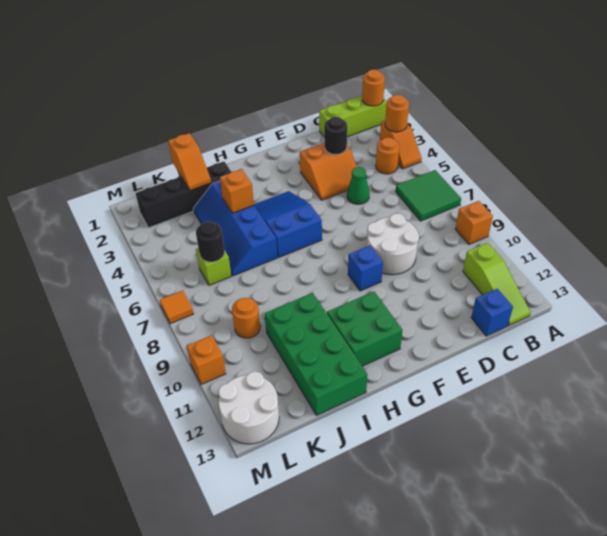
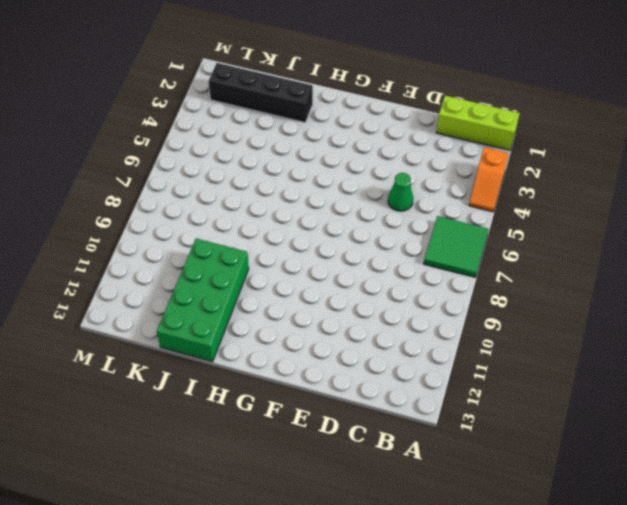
none -> orange brick A9 level 1
none -> orange round brick B4 level 1
none -> lime slope B11:B13 level 1 top 11

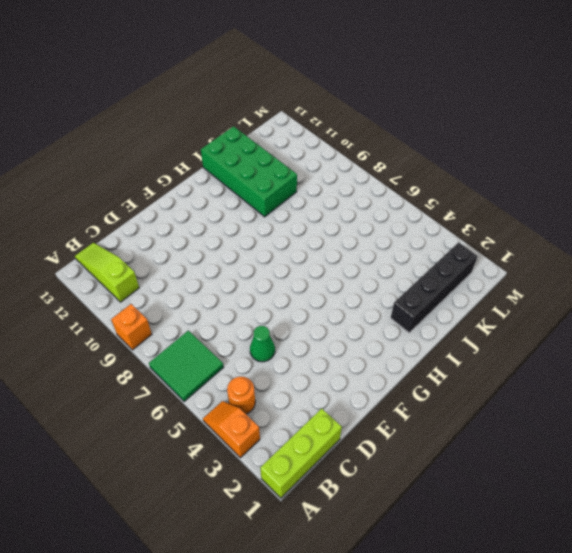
none -> blue brick C13 level 1
none -> orange slope D3:E4 level 1 top 3
none -> white round brick D8:E9 level 1

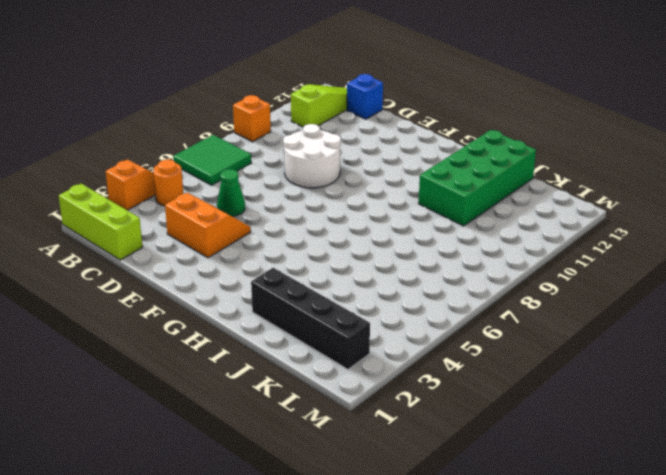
none -> blue brick F9 level 1
none -> blue slope G4:H6 level 1 top 6
none -> green brick G11:H12 level 1

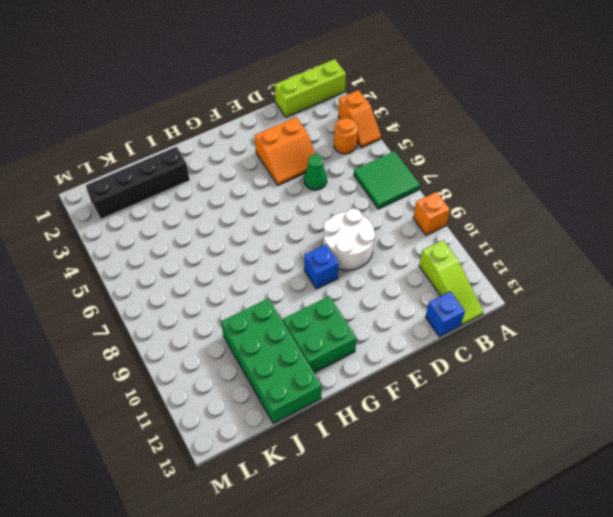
none -> blue slope G4:H6 level 1 top 6
none -> blue slope I3:J6 level 1 top I
none -> lime brick K6 level 1

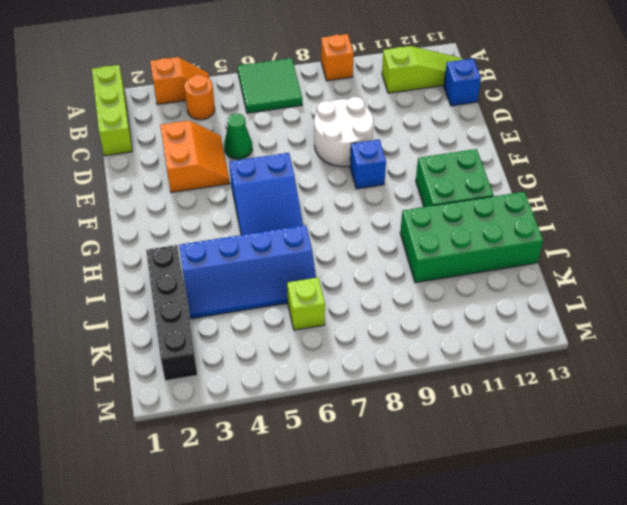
blue slope F5:H6 level 1 top F -> blue slope G4:H6 level 1 top 6
none -> orange round brick K9 level 1
none -> white round brick L12:M13 level 1
none -> orange tile M7 level 1

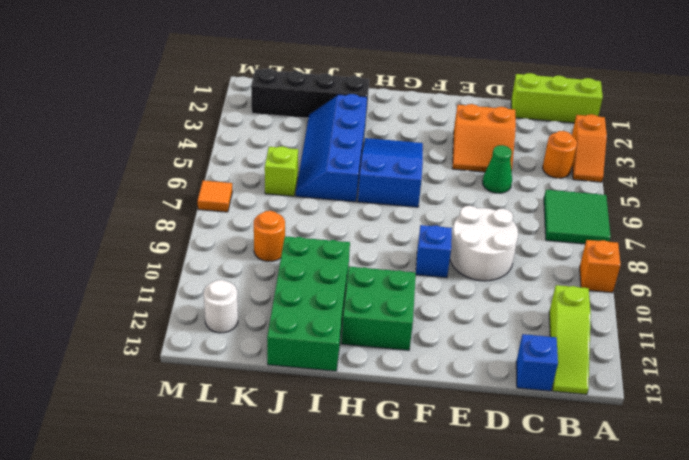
white round brick L12 level 1 -> white round brick L12:M13 level 1
none -> orange brick M10 level 1
none -> orange round brick A1 level 2
none -> orange round brick A3 level 2

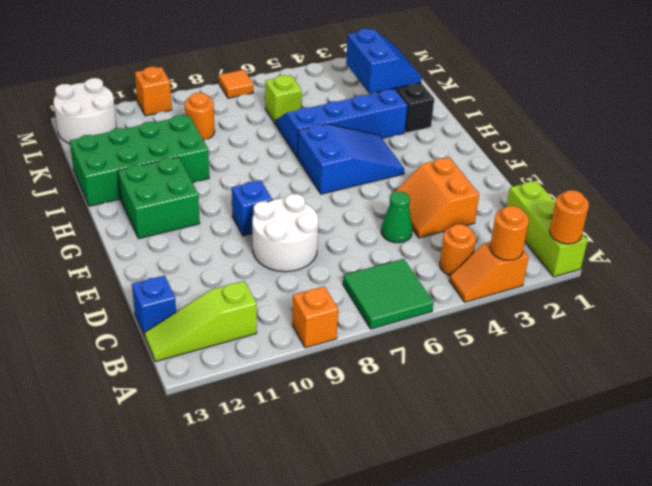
blue slope J2:K3 level 2 top 3 -> orange slope J1:J2 level 2 top 1
none -> black round brick D3 level 2
none -> orange brick I4 level 2
none -> black round brick K6 level 2

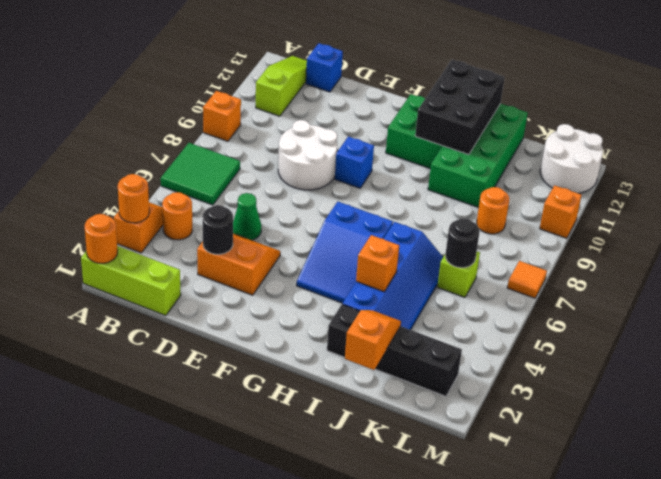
black brick H11:I13 level 2 -> none

